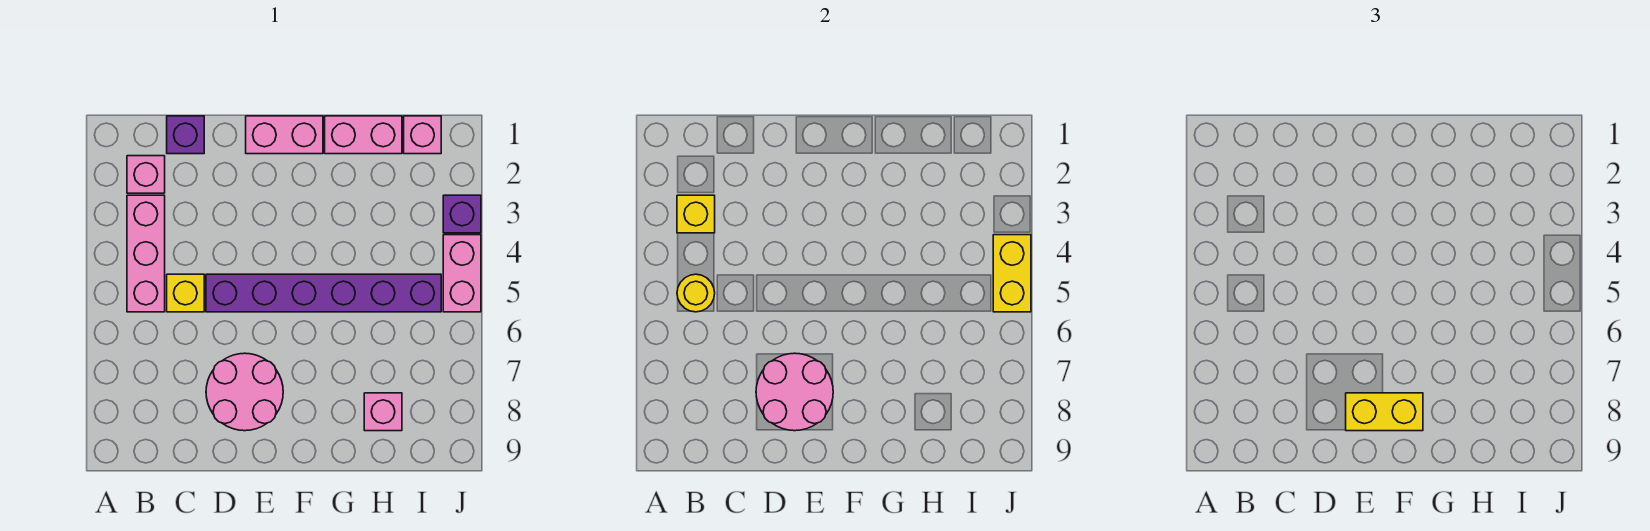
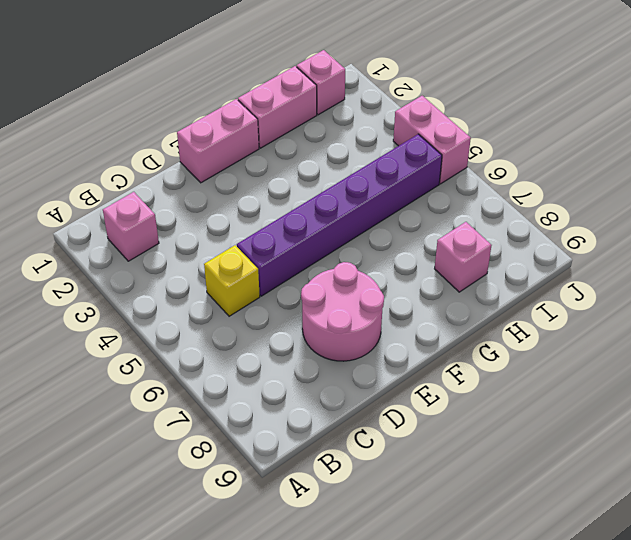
none -> pink brick B3:B5 level 1
none -> purple brick C1 level 1
none -> purple brick J3 level 1

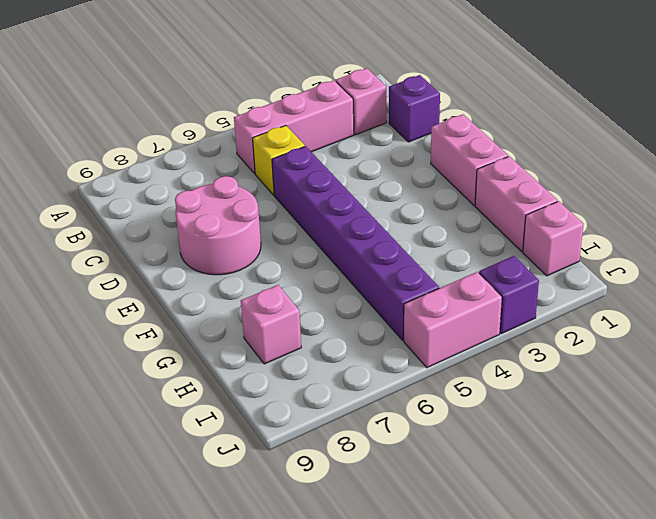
none -> yellow brick B3 level 2
none -> yellow round brick B5 level 2
none -> pink round brick D7:E8 level 2

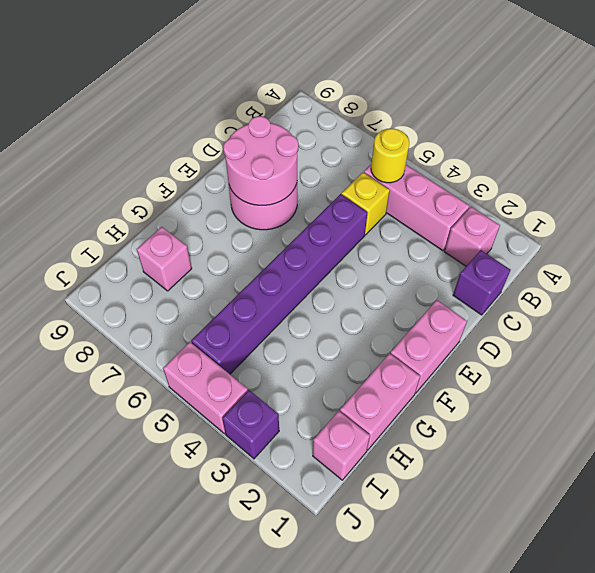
none -> yellow brick B3 level 2
none -> yellow brick J4:J5 level 2
none -> yellow brick E8:F8 level 3

